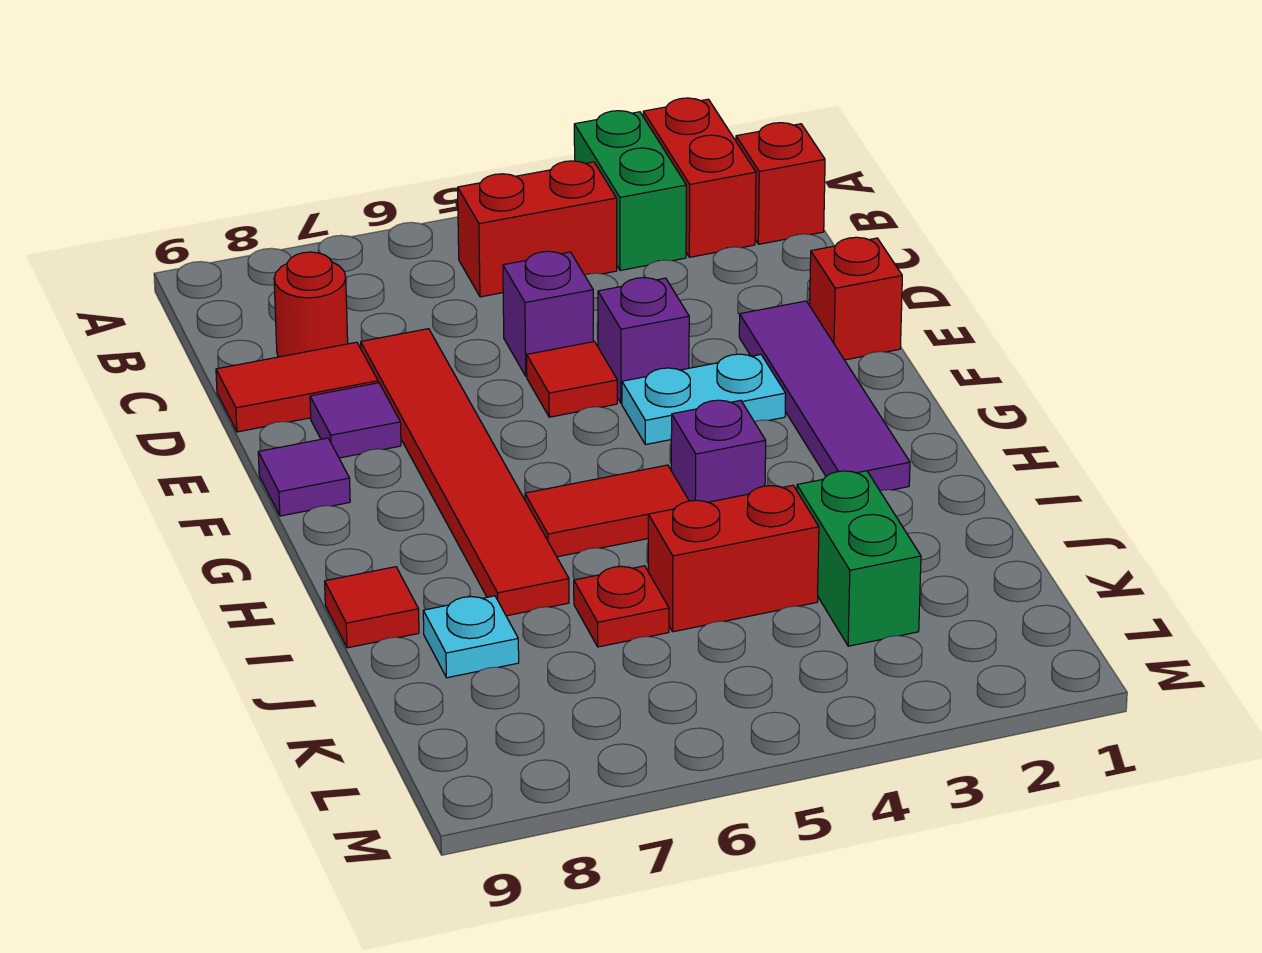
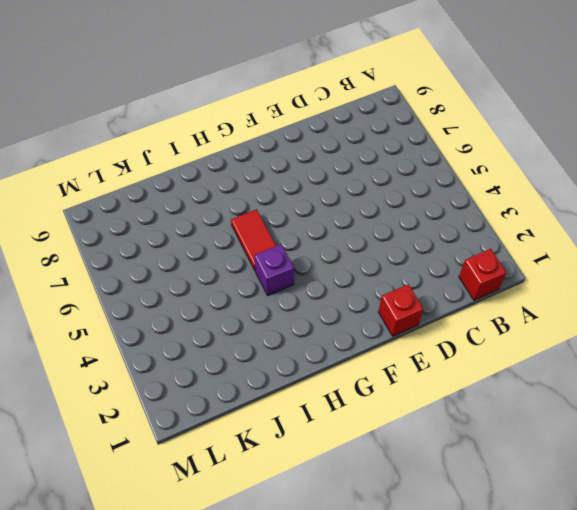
none -> red brick A2:B2 level 1
none -> green brick A3:B3 level 1
none -> red brick B4:B5 level 1

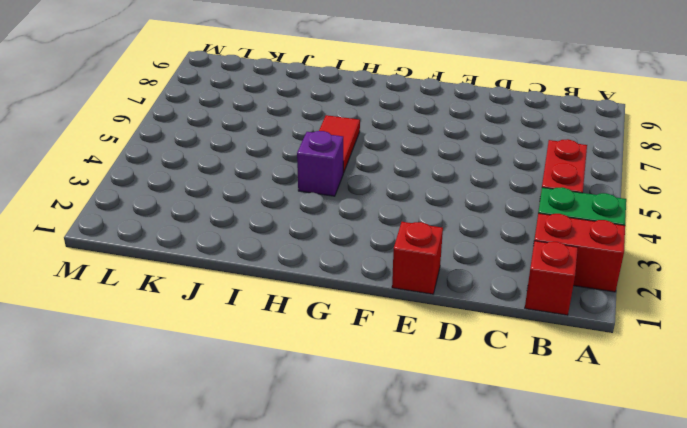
none -> red round brick C8 level 1
none -> purple brick D5 level 1
none -> red tile D7:I7 level 1

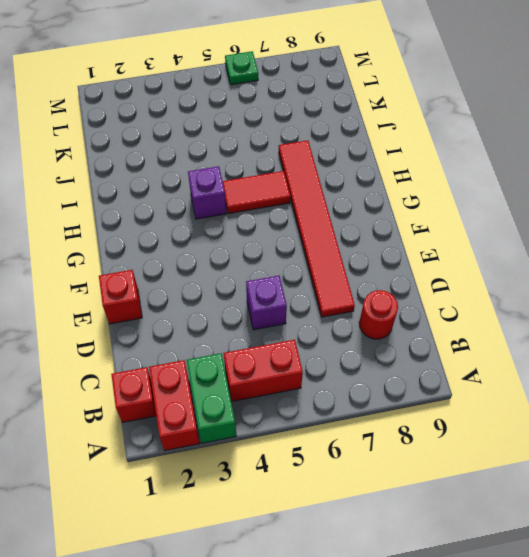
green plate M6 level 1 -> none
none -> red tile D8:D9 level 1
none -> purple tile E2:H2 level 1
none -> purple brick E4 level 1

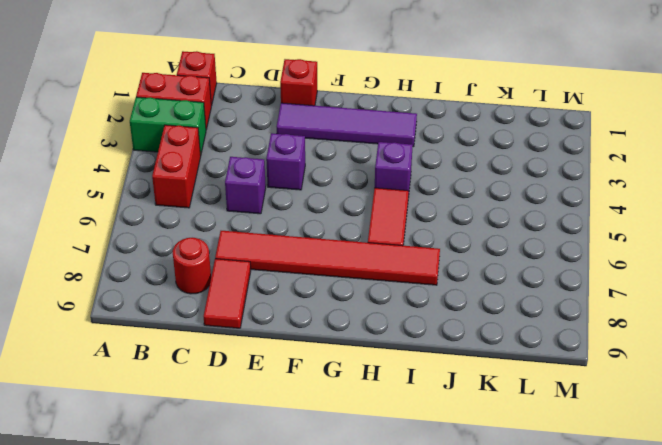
none -> red tile E5 level 1
none -> purple tile E8 level 1
none -> cyan plate F3:F4 level 1

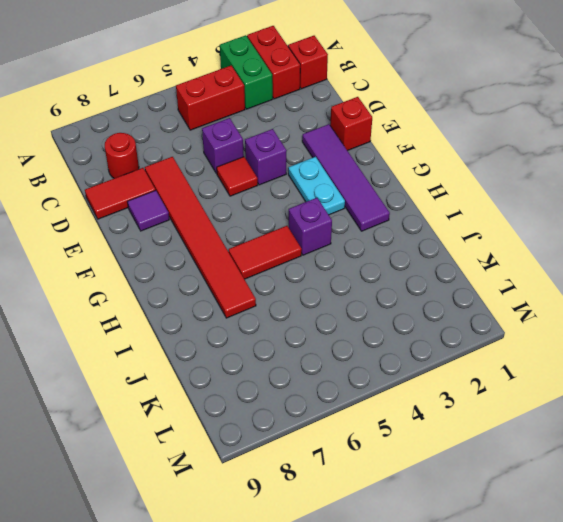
cyan plate F3:G3 level 1 -> cyan plate F3:F4 level 1
none -> purple tile F9 level 1
none -> red tile I9 level 1
none -> green brick J3:K3 level 1

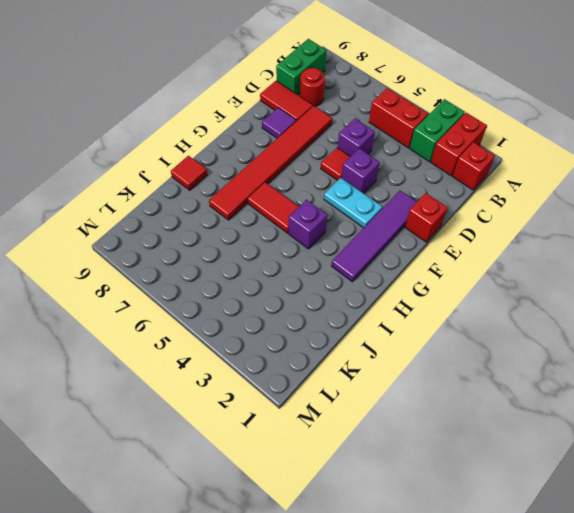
green brick B9:C9 level 1 -> green brick J3:K3 level 1
none -> purple tile F9 level 1
none -> red brick J4:J5 level 1
none -> red plate J6 level 1

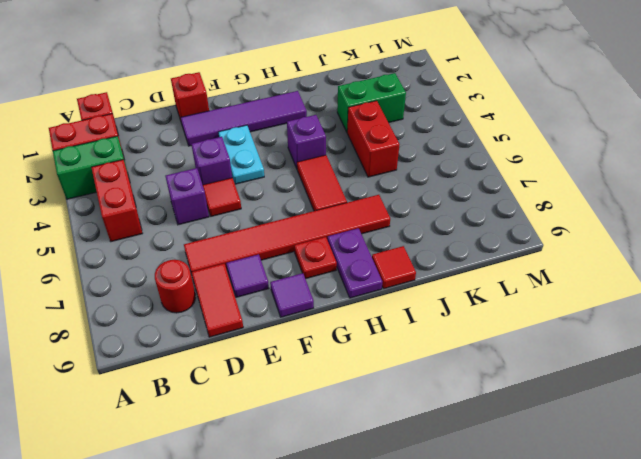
red plate G8 level 1 -> red plate J6 level 1
purple plate H8:H9 level 1 -> none
none -> cyan plate J8 level 1

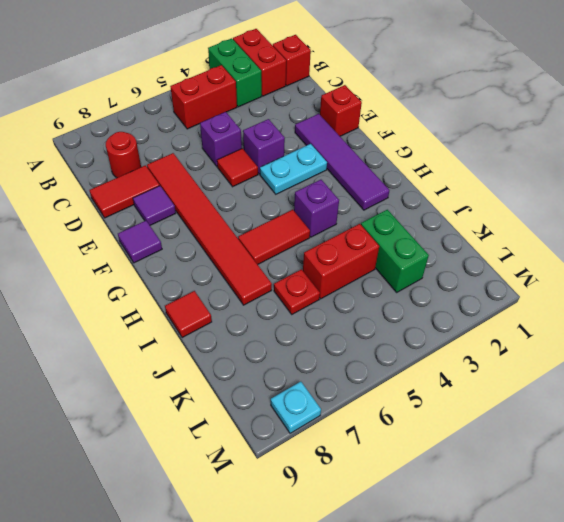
cyan plate M8 level 1 -> cyan plate J8 level 1

